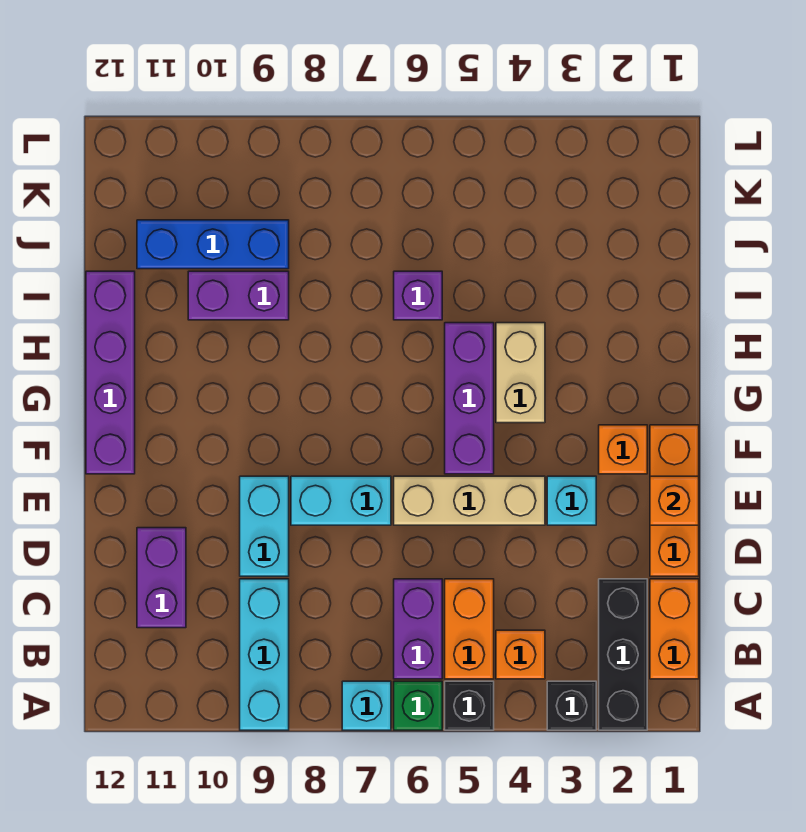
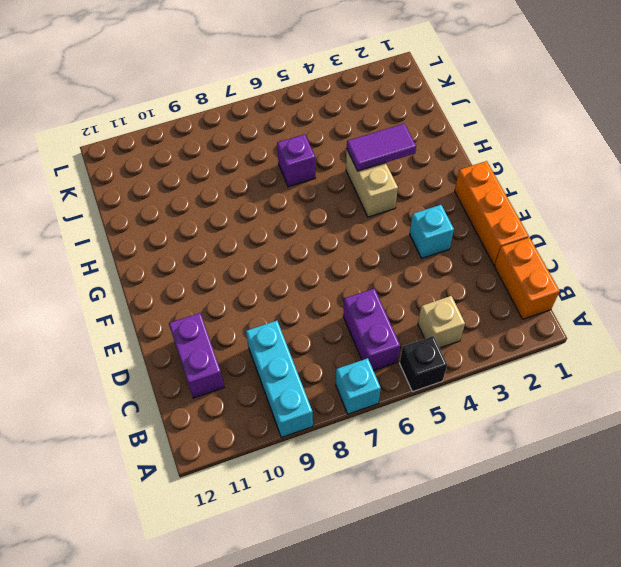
tan brick B4 level 1 -> orange brick B4 level 1
purple tile H3:H4 level 2 -> none
none -> black brick A2:C2 level 1
none -> black brick A3 level 1
none -> green brick A6 level 1

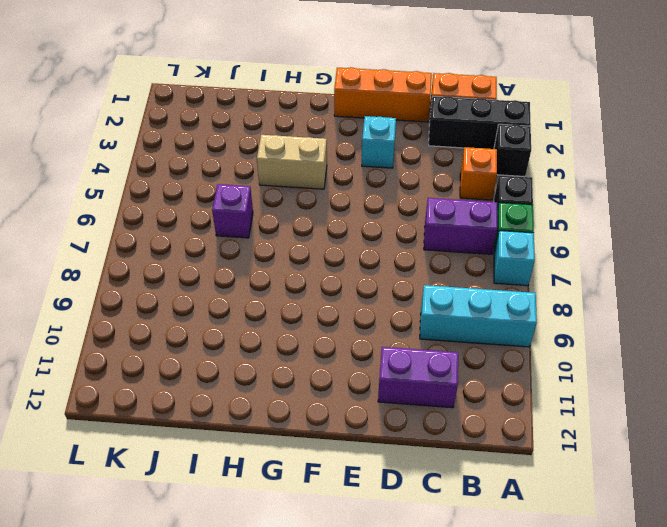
none -> orange brick B5:C5 level 1
none -> cyan brick D9:E9 level 1
none -> tan brick E4:E6 level 1

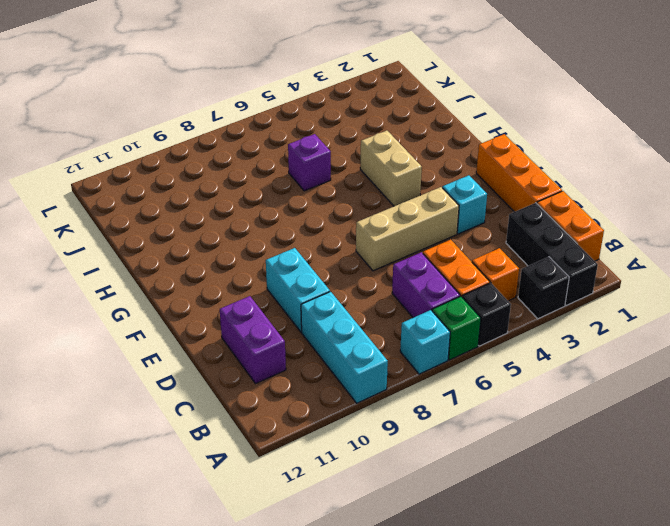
none -> cyan brick E7:E8 level 1
none -> orange brick F2 level 1
none -> purple brick F5:H5 level 1

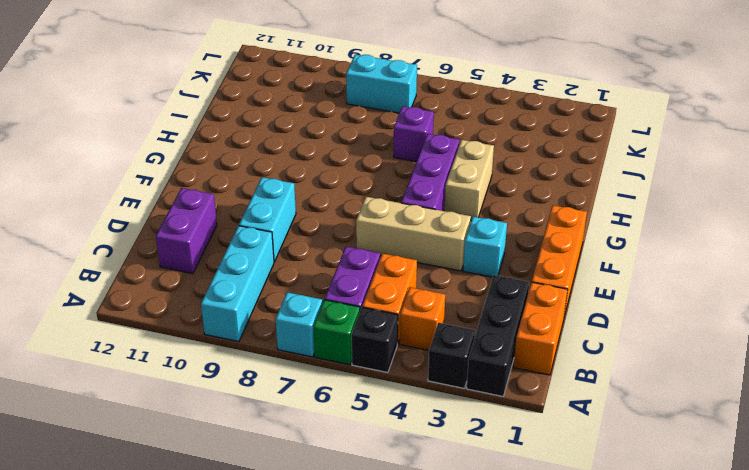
cyan brick K7:K8 level 1 -> cyan brick E7:E8 level 1
none -> orange brick F2 level 1
none -> purple brick F12:I12 level 1
none -> purple brick I9:I10 level 1

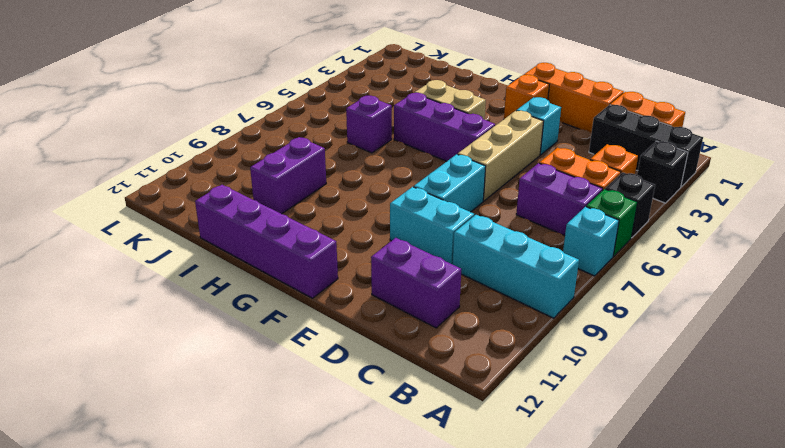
none -> blue brick J9:J11 level 1
none -> orange brick E1 level 2

